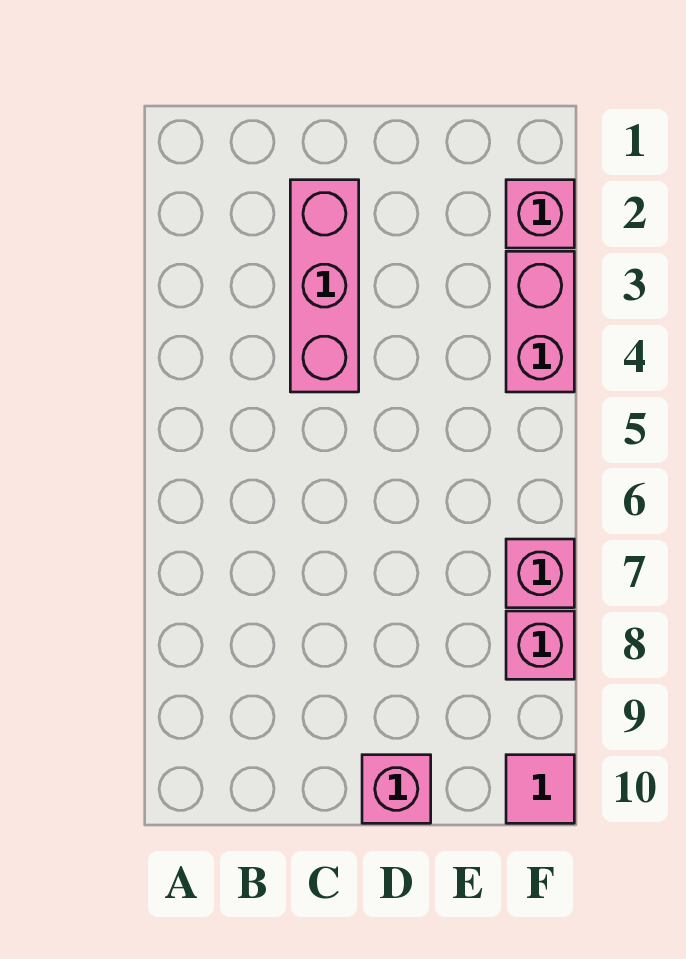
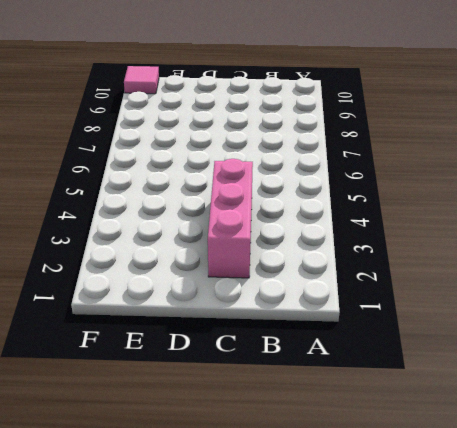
none -> pink brick D10 level 1
none -> pink brick F2 level 1

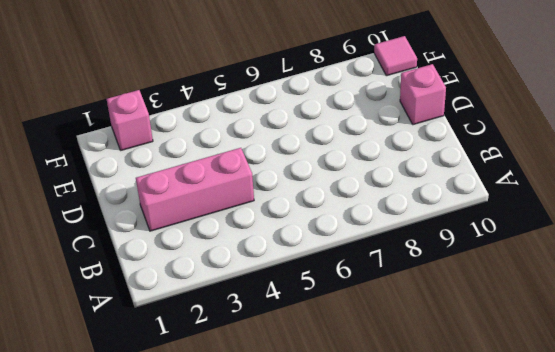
none -> pink brick F3:F4 level 1
none -> pink brick F7 level 1

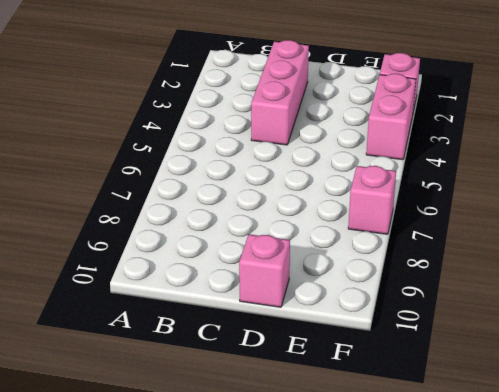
none -> pink brick F8 level 1
none -> pink tile F10 level 1

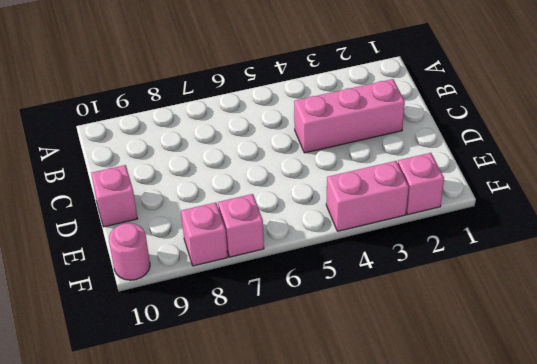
pink round brick F10 level 1 -> pink tile F10 level 1

